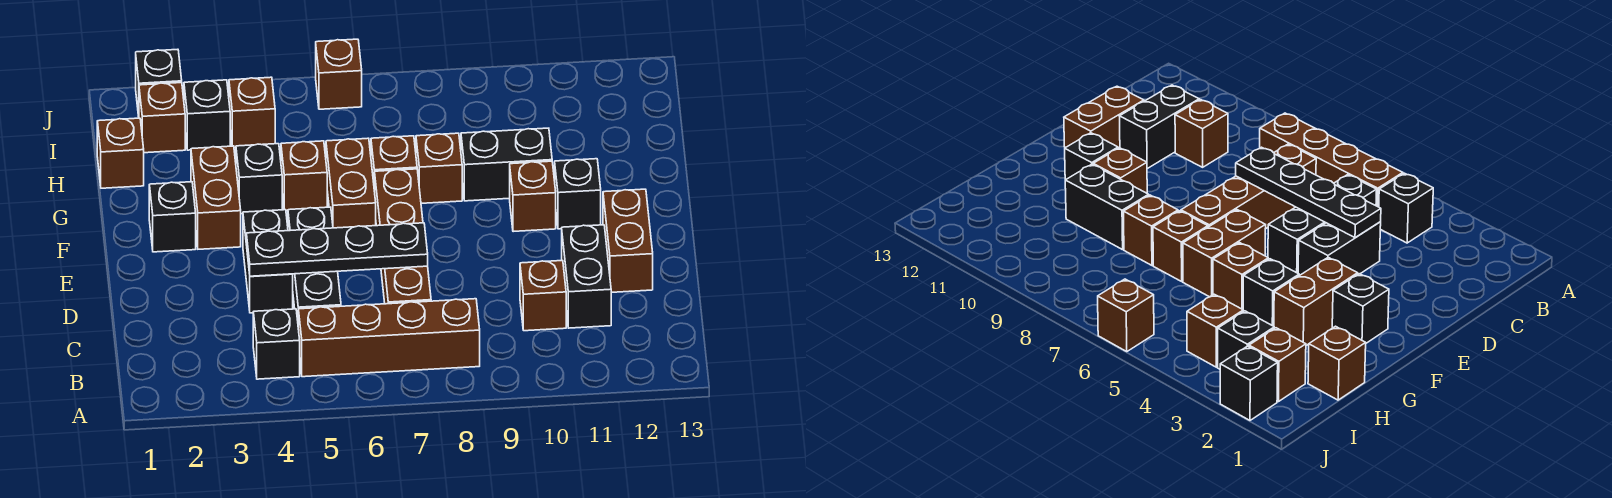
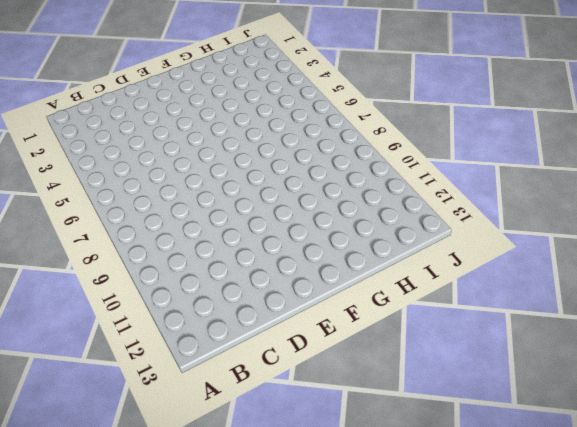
none -> black brick B4 level 1
none -> brown brick B5:B8 level 1
none -> black brick C5:E5 level 1

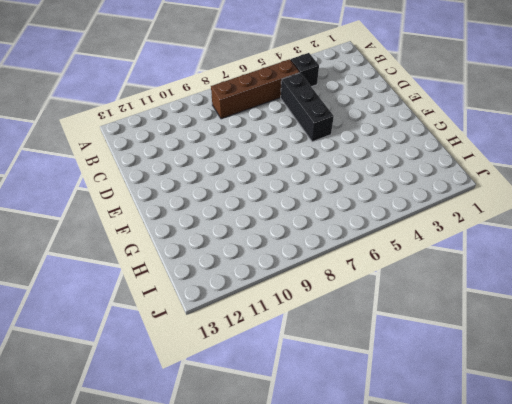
none -> brown brick C7:F7 level 1
none -> brown brick C10 level 1
none -> black brick C11:D11 level 1

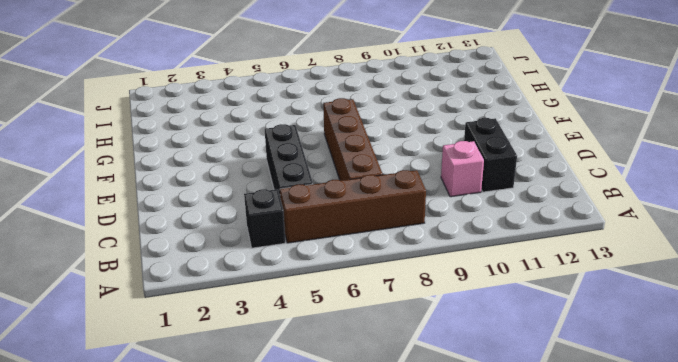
pink brick C10 level 1 -> brown brick C10 level 1
none -> black brick D4:E4 level 1
none -> brown brick D12:E12 level 1
none -> black brick F2 level 1

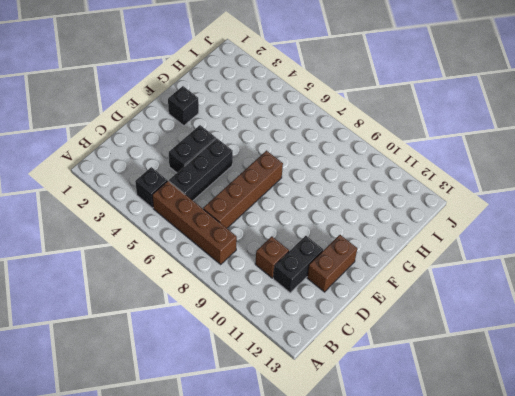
none -> brown brick F3:G3 level 1
none -> brown brick F6:G6 level 1
none -> brown brick F10 level 1

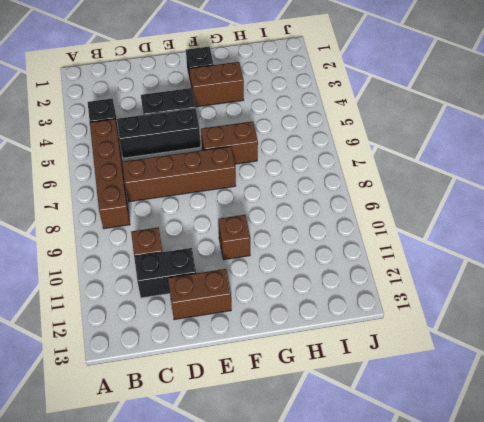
none -> black brick F11 level 1
none -> black brick G4 level 1
none -> brown brick G5 level 1

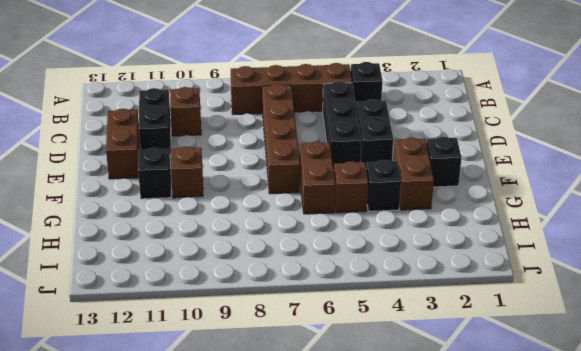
none -> brown brick G7 level 1
none -> brown brick G8 level 1
none -> black brick G9:G10 level 1

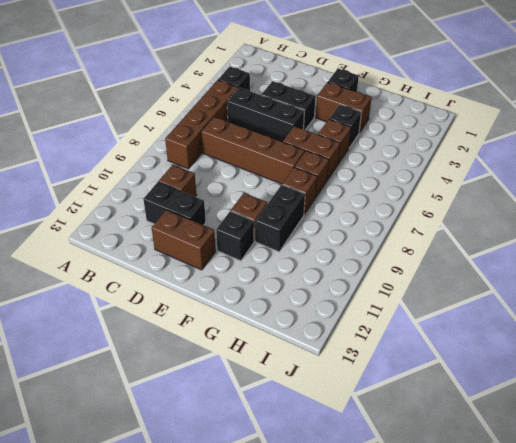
none -> brown brick H1 level 1
none -> brown brick I2 level 1
none -> black brick I3 level 1

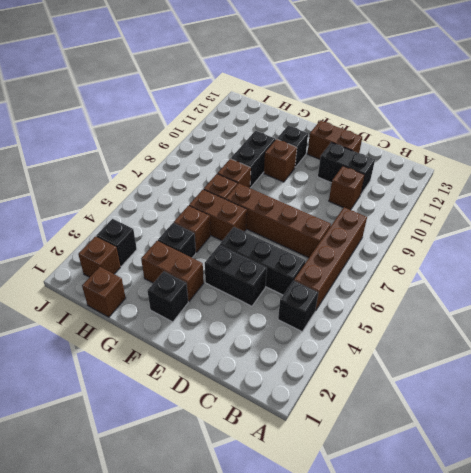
none -> brown brick I4 level 1
none -> black brick J2 level 1
none -> brown brick J6 level 1

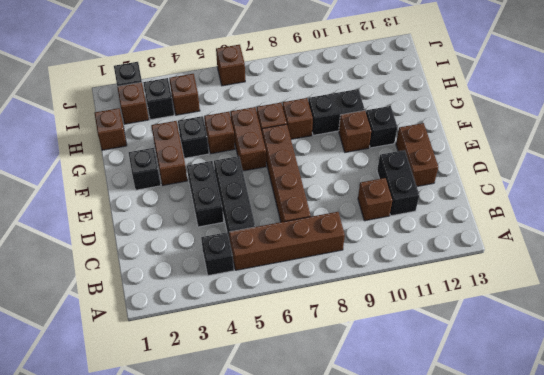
none -> black plate D4:D7 level 2

